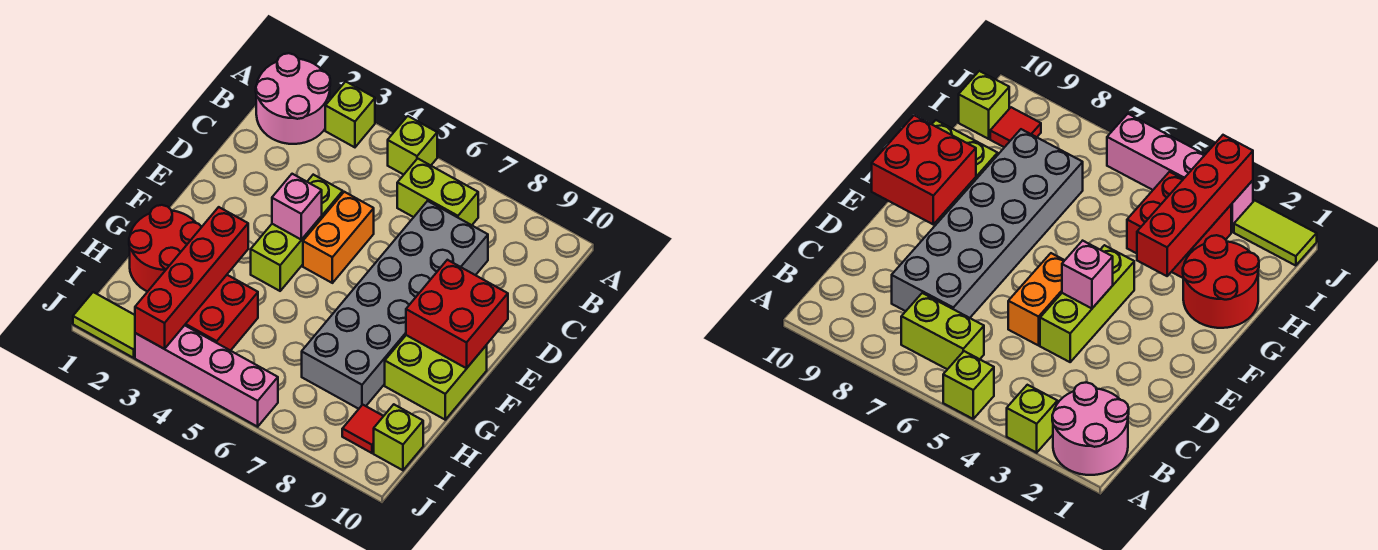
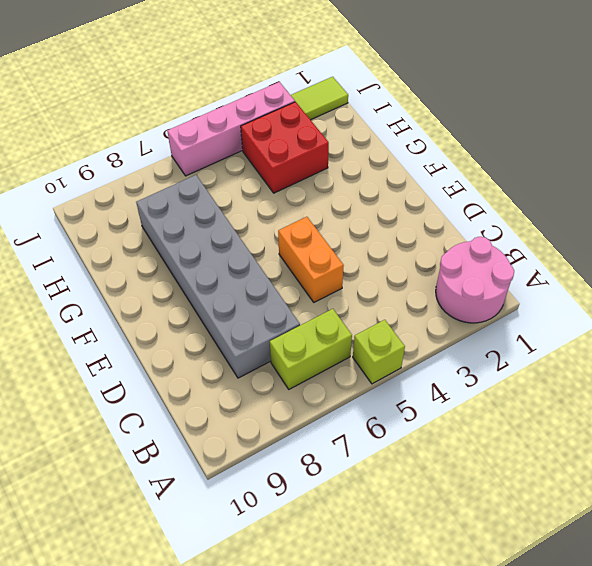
none -> lime brick A3 level 1
none -> lime brick D4:F4 level 1
none -> lime brick F9:G10 level 1

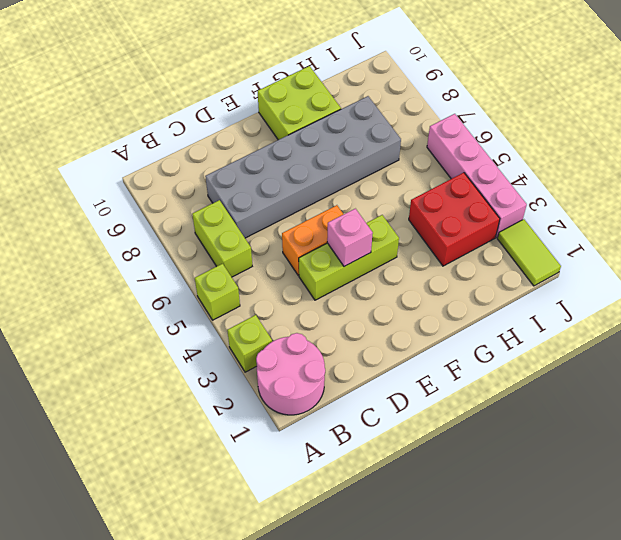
none -> red round brick G1:H2 level 1
none -> red tile I9 level 1
none -> lime brick I10 level 1

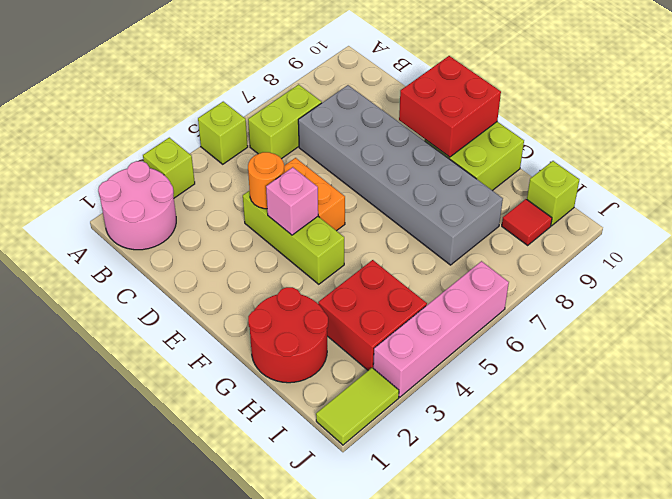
orange round brick D4 level 2 -> none
none -> red brick G3:J3 level 2

